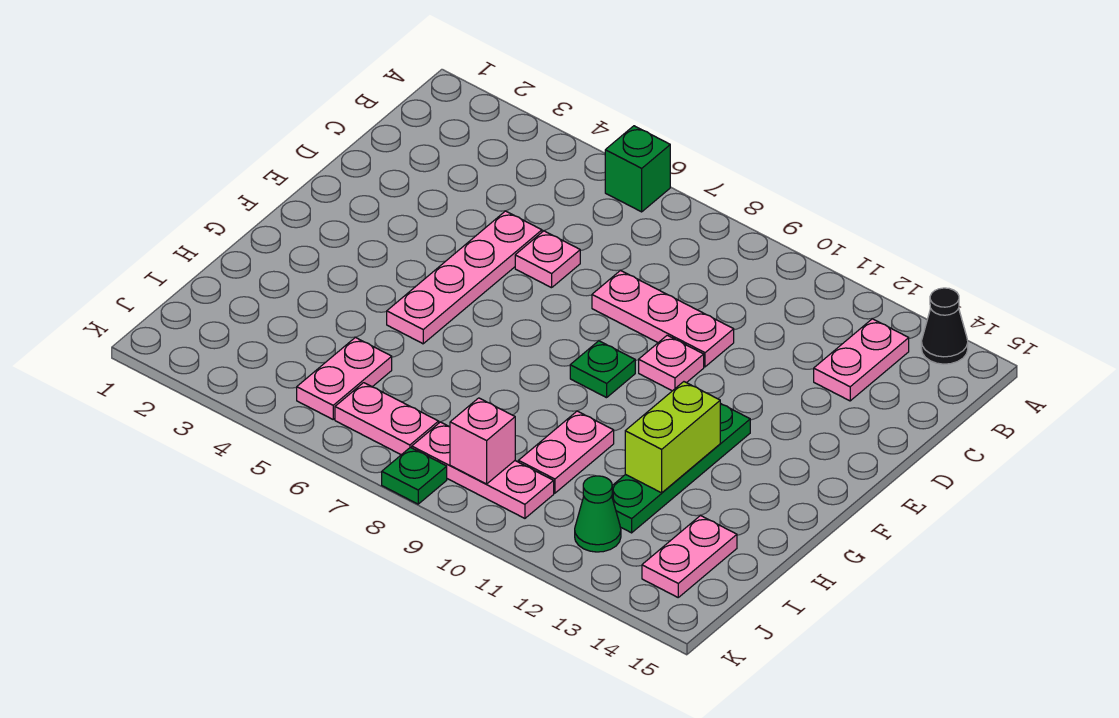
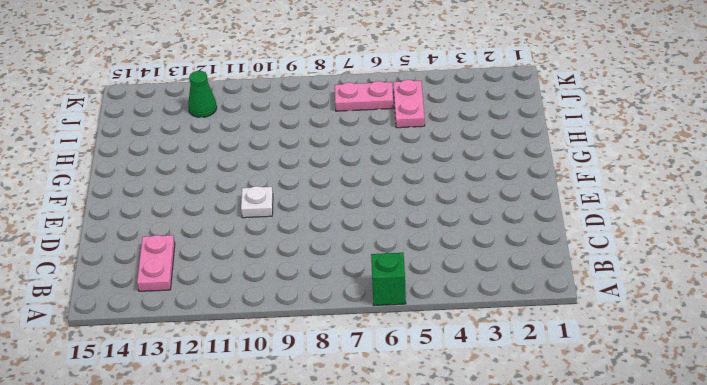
white plate E10 level 1 -> pink plate E10 level 1
none -> black cone A14 level 1
none -> pink plate D5:G5 level 1
none -> pink plate D6 level 1

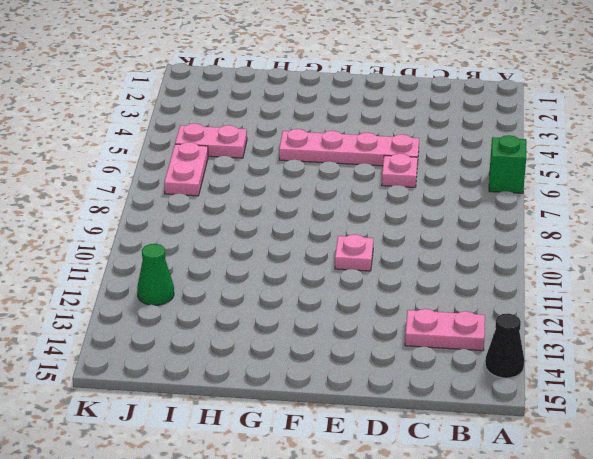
none -> pink plate D8:D10 level 1
none -> green plate F9 level 1
none -> green plate F12:I12 level 1

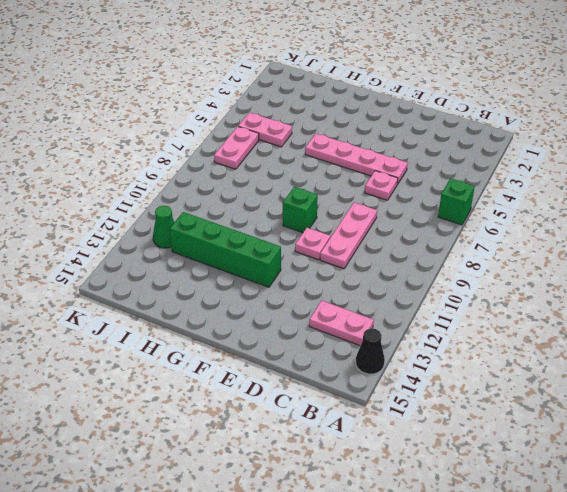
green brick F9 level 1 -> green plate F9 level 1
green brick F12:I12 level 1 -> green plate F12:I12 level 1
none -> pink plate H10:I10 level 1
none -> pink plate I14:J14 level 1
none -> pink plate J8:J10 level 1

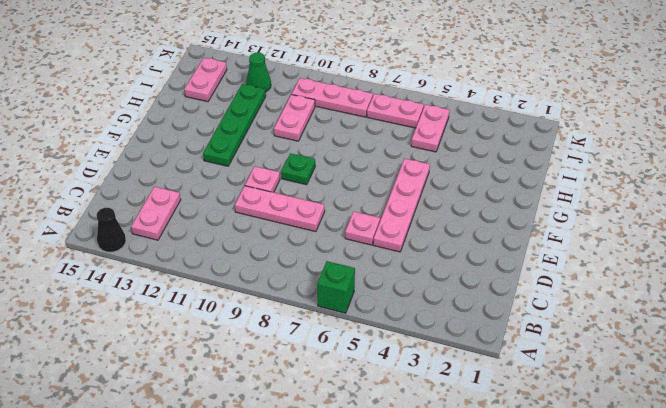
none -> green plate K8 level 1
none -> lime brick G12:H12 level 2
none -> pink brick J9 level 2

